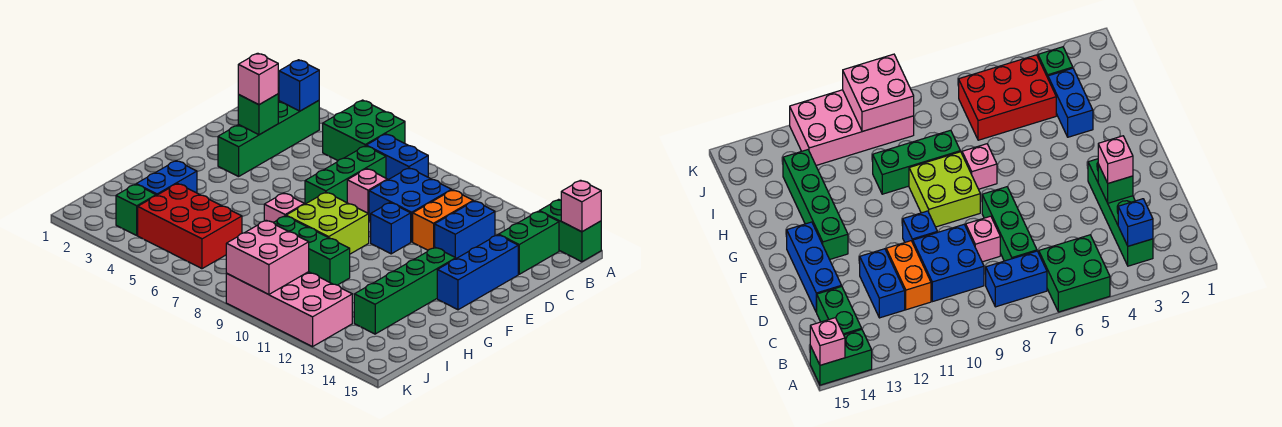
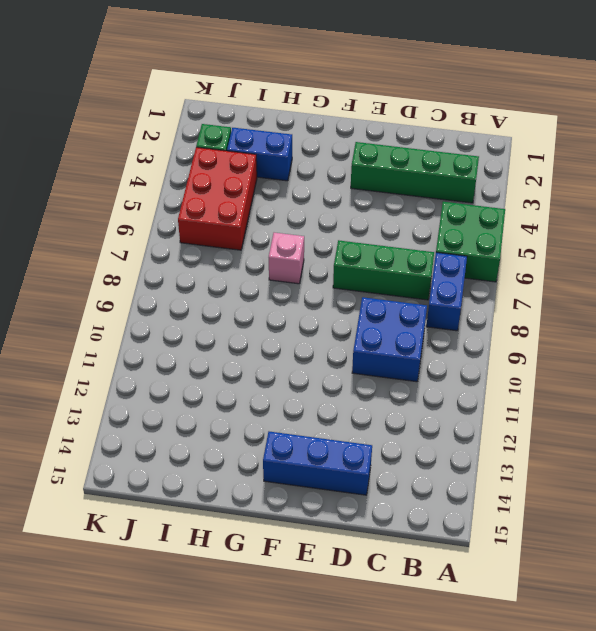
none -> green brick A14:A15 level 1
none -> green brick B14:C14 level 1
none -> orange brick C11:D11 level 1

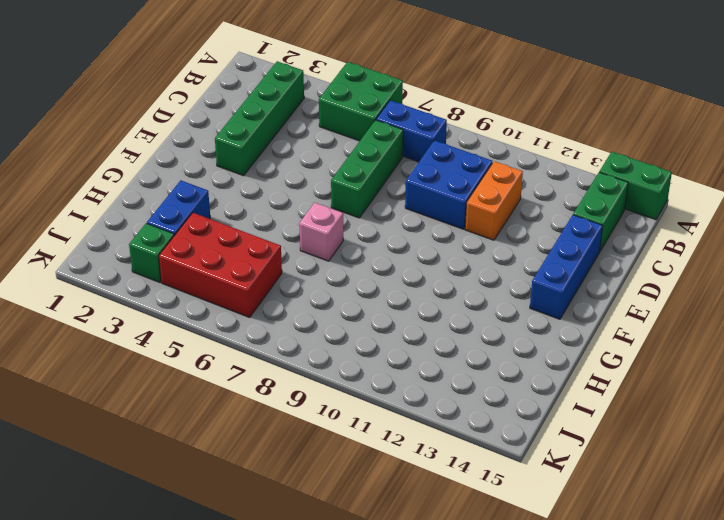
none -> blue brick C12:D12 level 1
none -> pink brick D8 level 1
none -> blue brick E10 level 1

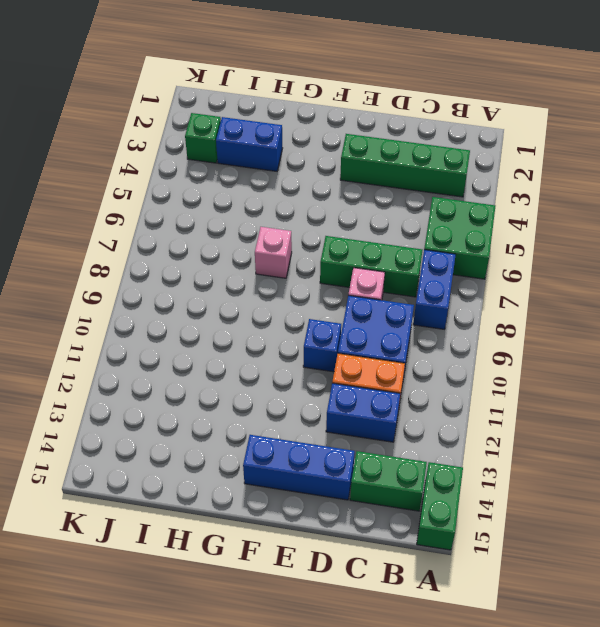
none -> lime brick F8:G9 level 1
none -> green brick F13:I13 level 1
none -> green brick H8:H10 level 1

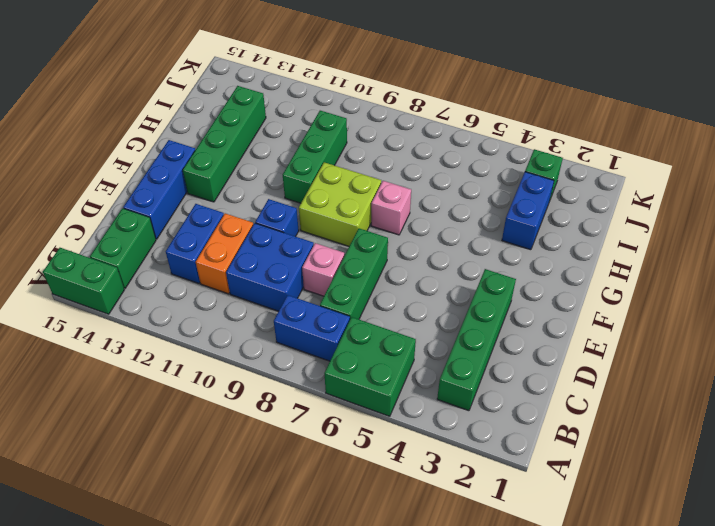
green brick G10:I10 level 1 -> green brick H8:H10 level 1
none -> red brick I4:J6 level 1
none -> pink brick J9:K12 level 1
none -> pink brick A15 level 2

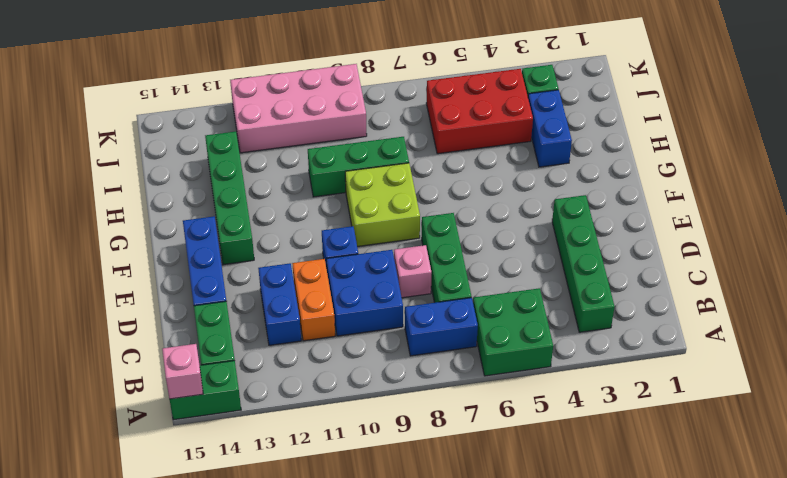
none -> pink brick G7 level 1
none -> blue brick B3 level 2
none -> green brick D3 level 2

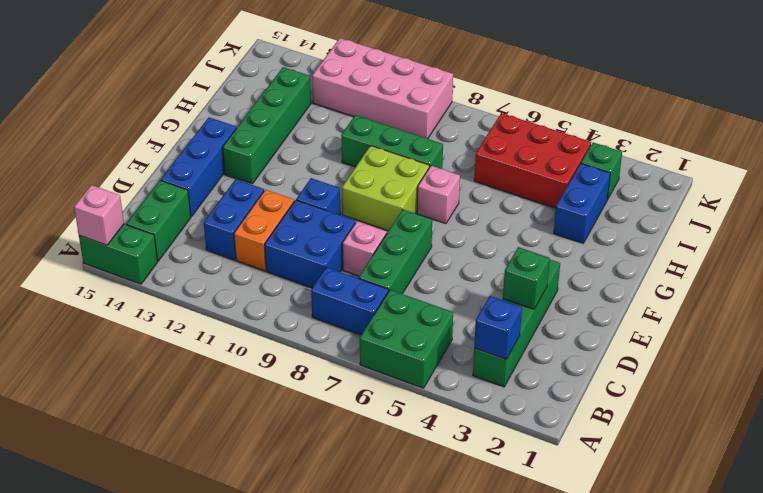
none -> pink brick J9:K10 level 2
none -> pink brick D3 level 3

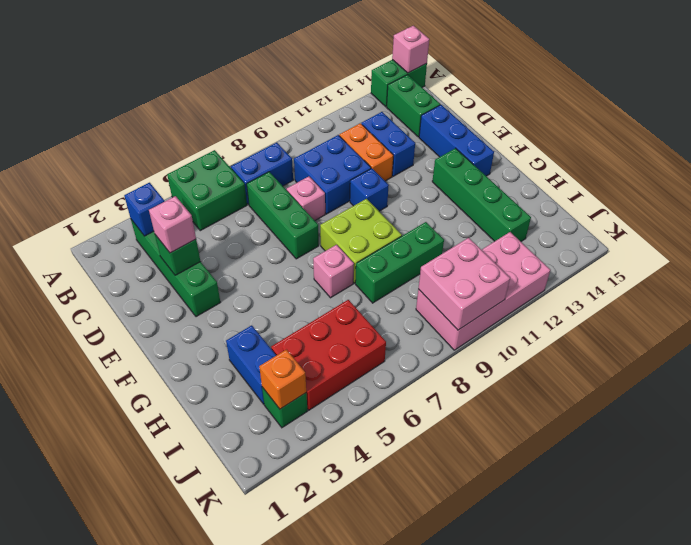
orange brick J3 level 2 -> none

